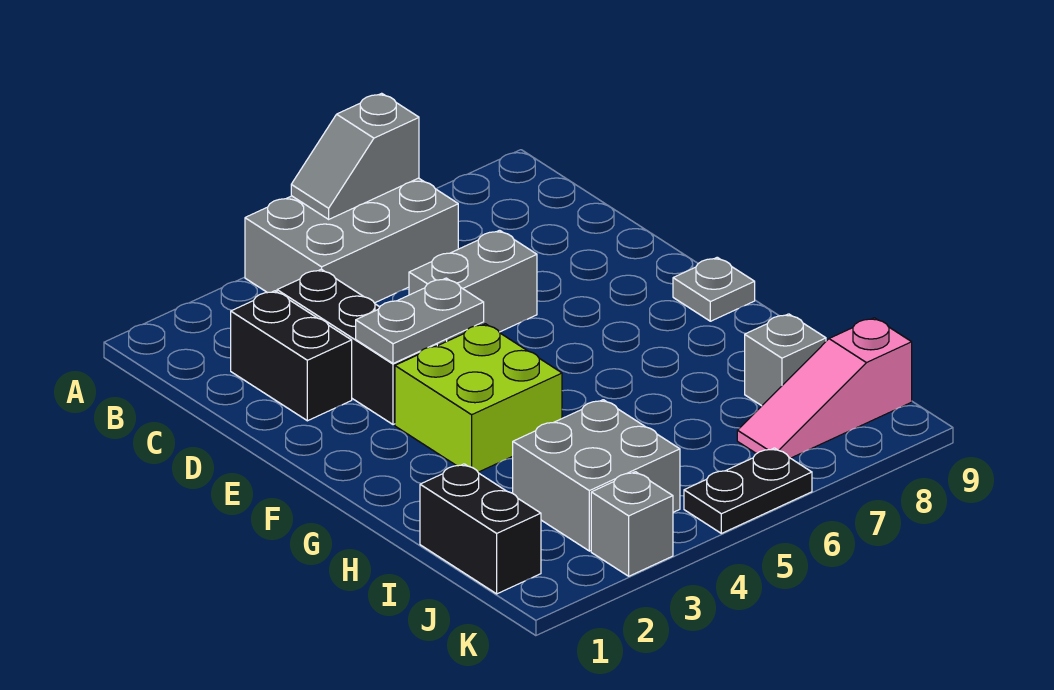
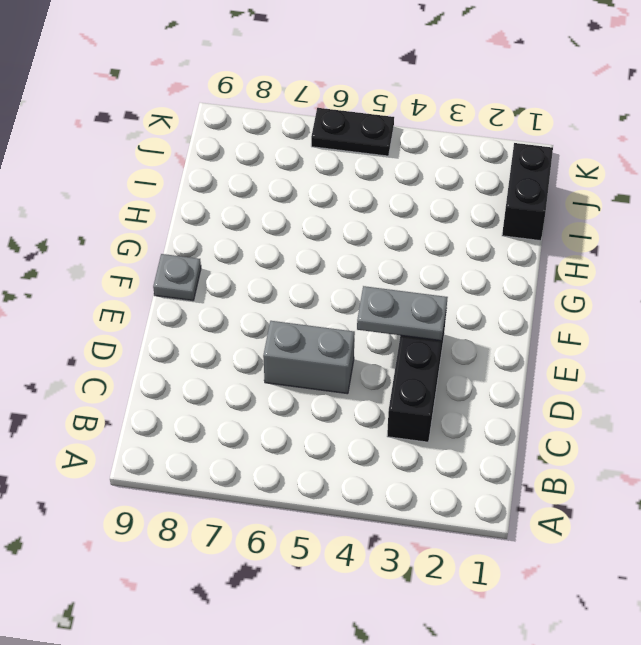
none -> grey brick A4:B6 level 1
none -> black brick C2:D2 level 1
none -> lime brick F3:G4 level 1

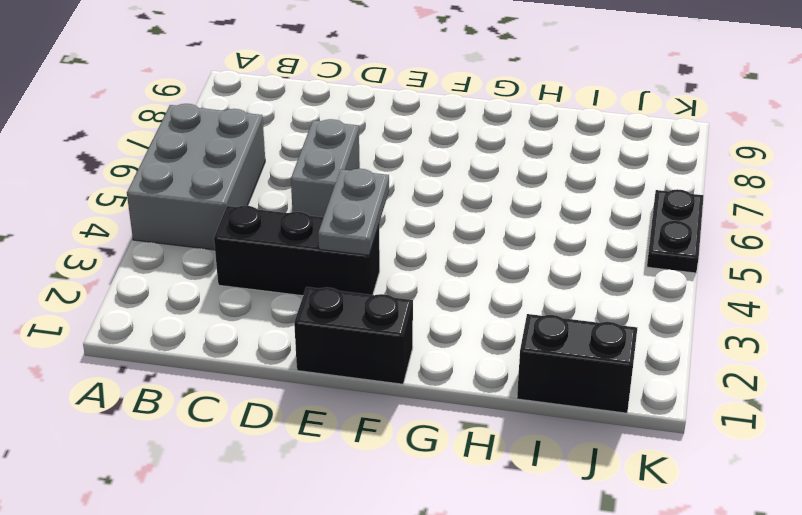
black brick E1:F1 level 1 -> black brick C2:D2 level 1
none -> lime brick F3:G4 level 1
none -> grey plate F9 level 1
none -> grey brick I3:J4 level 1

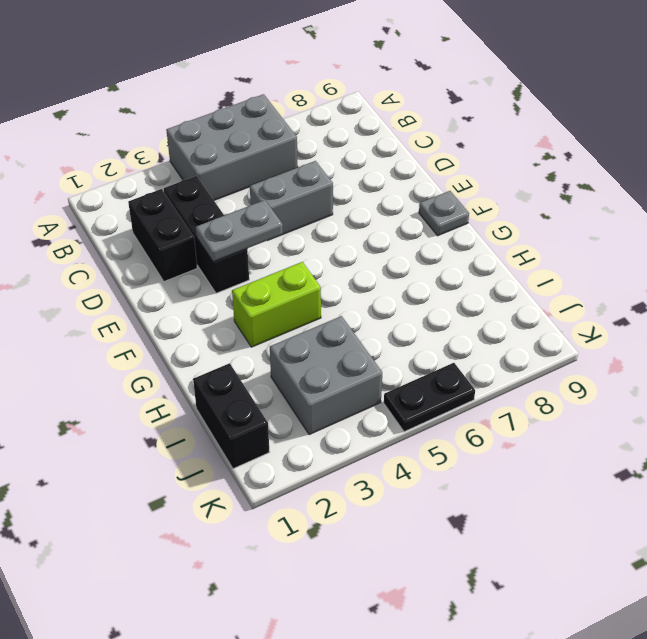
lime brick G3:G4 level 1 -> lime brick F3:G4 level 1
none -> grey brick I8 level 1
none -> pink slope J7:J9 level 1 top 9
none -> grey brick K3 level 1

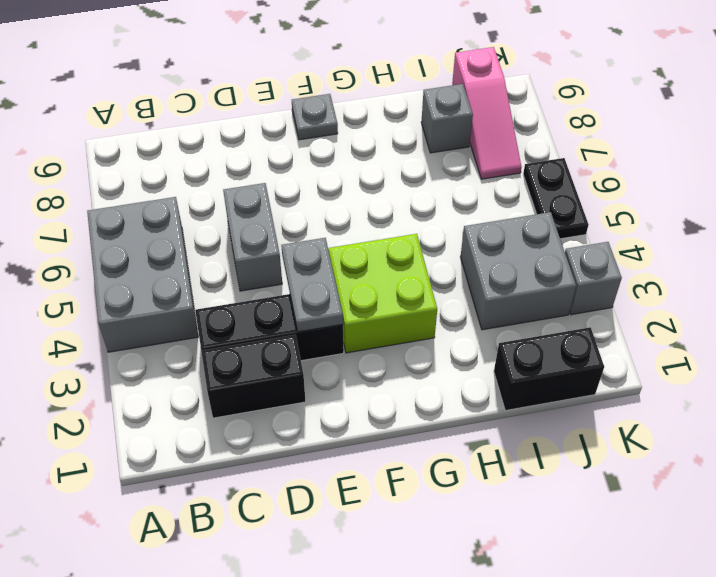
none -> grey slope A5:A6 level 2 top 6

